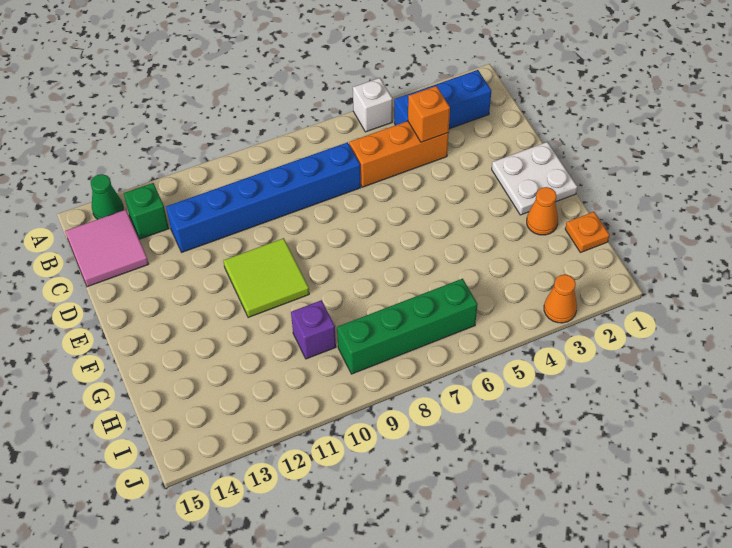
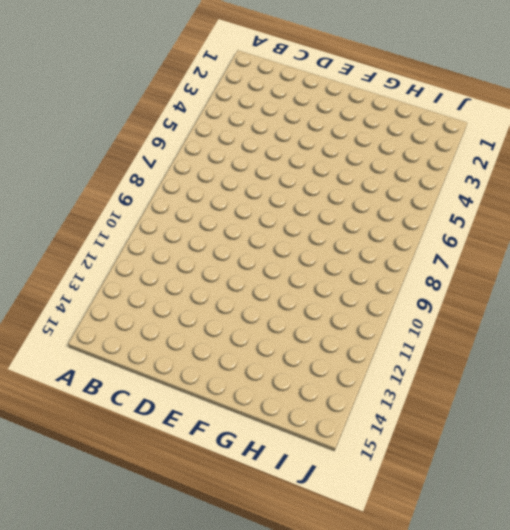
none -> white brick A5 level 1
none -> green cone A14 level 1
none -> blue brick B2:B4 level 1

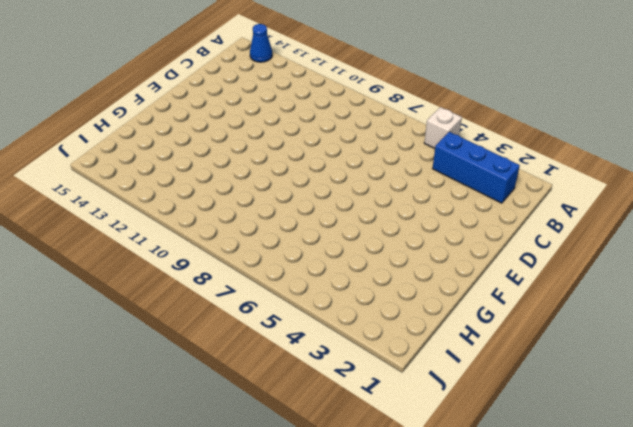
blue cone A14 level 1 -> green cone A14 level 1
none -> green brick B13 level 1
none -> pink tile B14:C15 level 1
none -> orange brick C4:C6 level 1

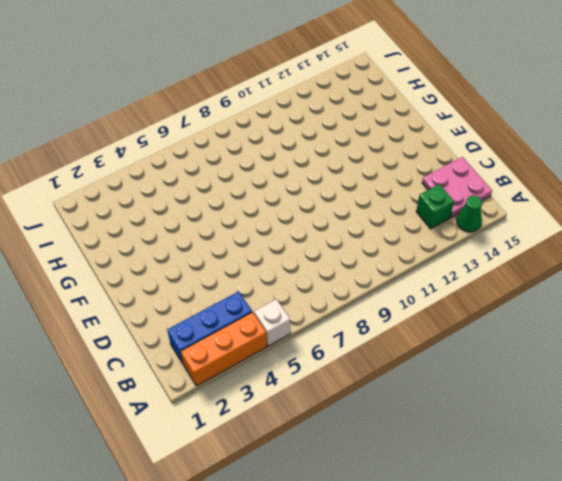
orange brick A2:A4 level 1 -> orange brick C4:C6 level 1
pink plate B14:C15 level 1 -> pink tile B14:C15 level 1
none -> blue brick C7:C12 level 1
none -> white plate E1:F2 level 1
none -> lime tile E10:F11 level 1

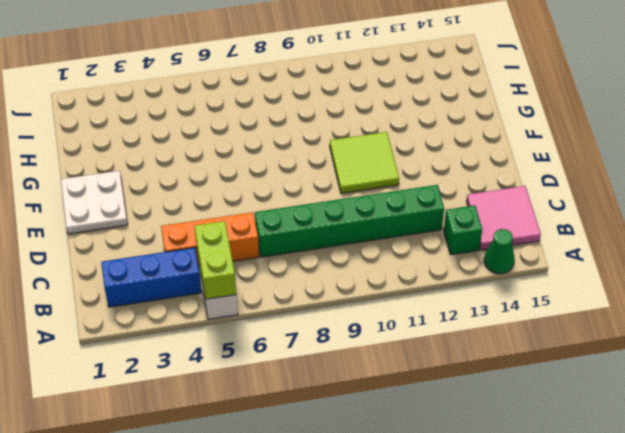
lime brick A5:B5 level 2 -> none
green brick C7:C12 level 1 -> blue brick C7:C12 level 1
none -> orange cone G2 level 1
none -> orange plate H1 level 1
none -> purple brick H10 level 1

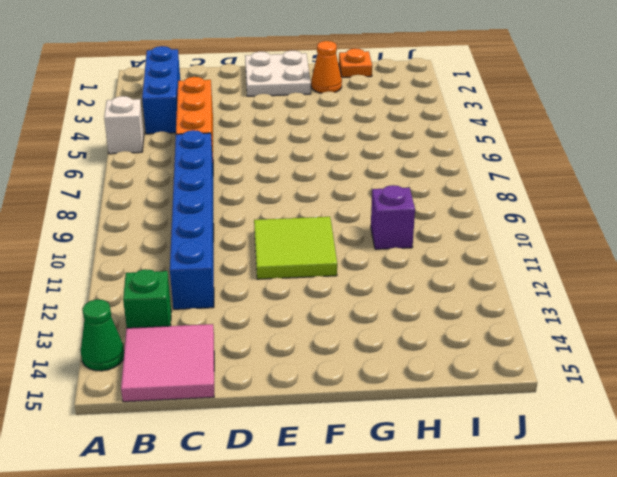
none -> green brick I6:I9 level 1
none -> orange cone J3 level 1
none -> orange brick C4 level 2

